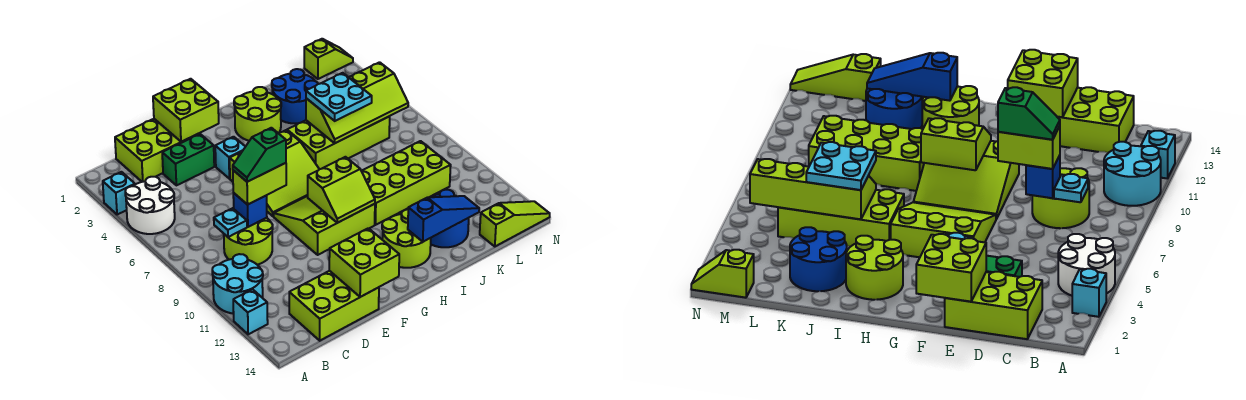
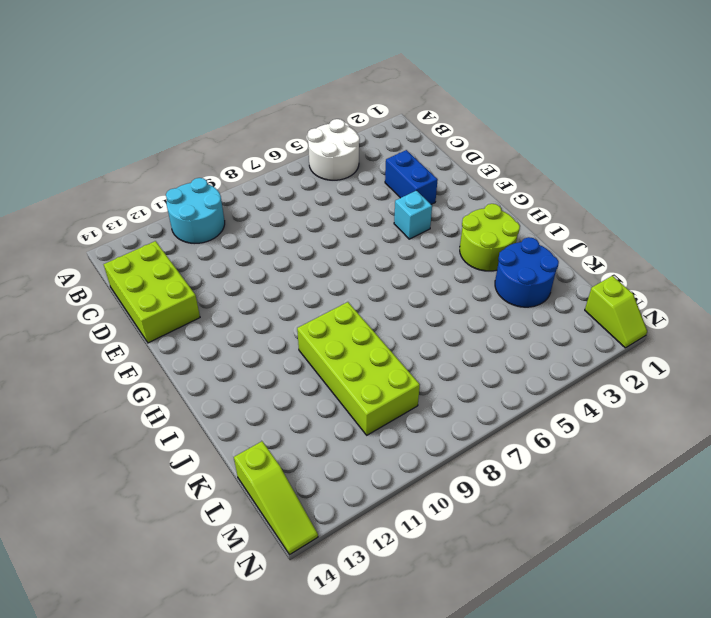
blue brick D3:E3 level 1 -> green brick D3:E3 level 1
none -> cyan brick A3 level 1
none -> cyan brick A12 level 1
none -> lime brick C1:E2 level 1

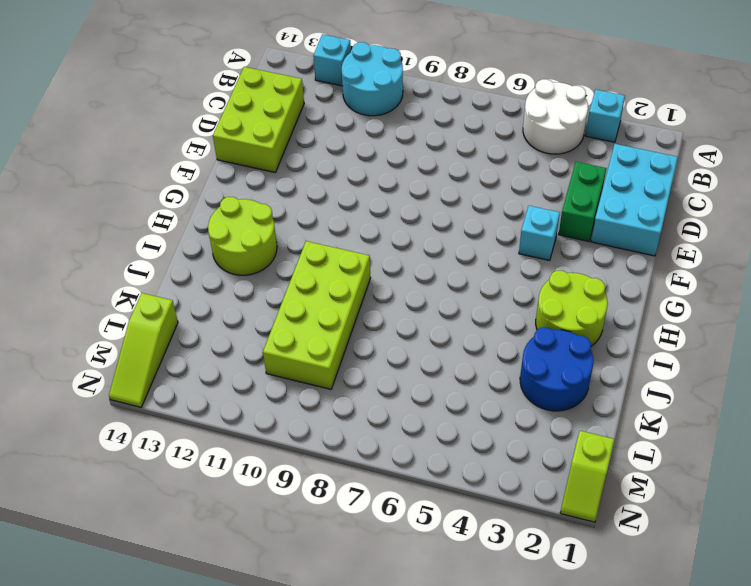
cyan brick C1:E2 level 1 -> lime brick C1:E2 level 1
none -> lime round brick C8:D9 level 1
none -> lime slope F5:H7 level 1 top 5
none -> lime slope F8:H10 level 1 top 10

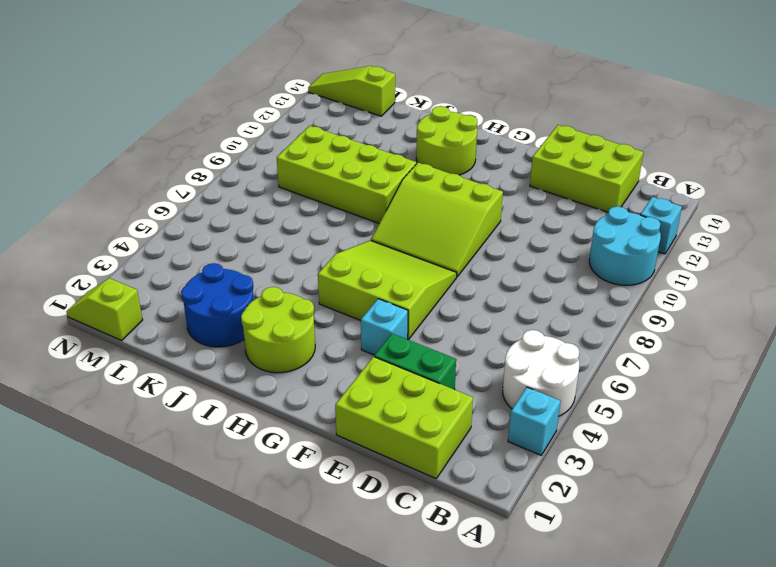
none -> lime round brick C8:D9 level 1
none -> lime brick I5:L6 level 1
none -> blue round brick J12:K13 level 1

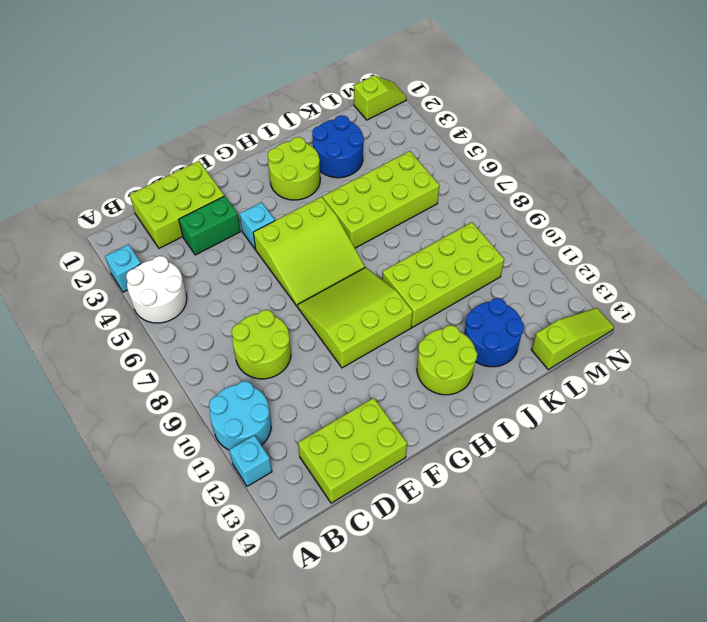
none -> cyan plate C8 level 2
none -> blue brick D8 level 2
none -> lime brick E1:F2 level 2

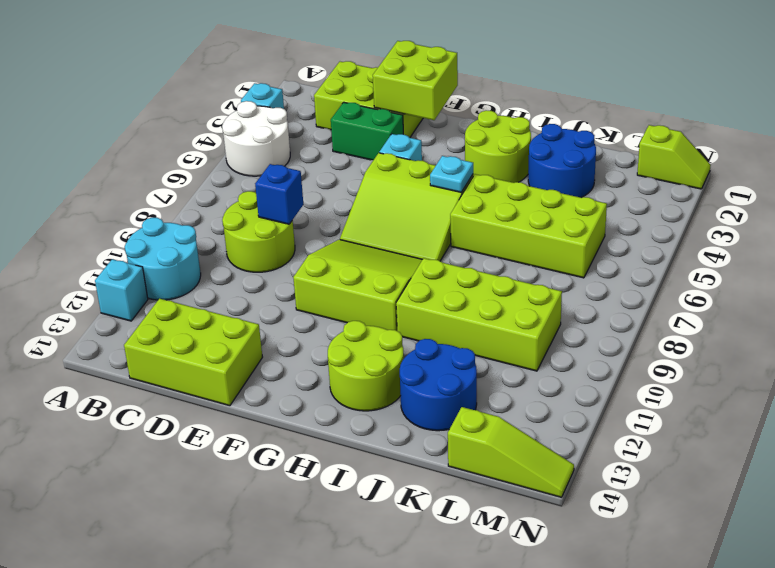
cyan plate H5 level 2 -> cyan plate C8 level 2
none -> lime brick E13:F14 level 2
none -> lime slope G9:H10 level 2 top 9
none -> blue slope I13:K13 level 2 top I

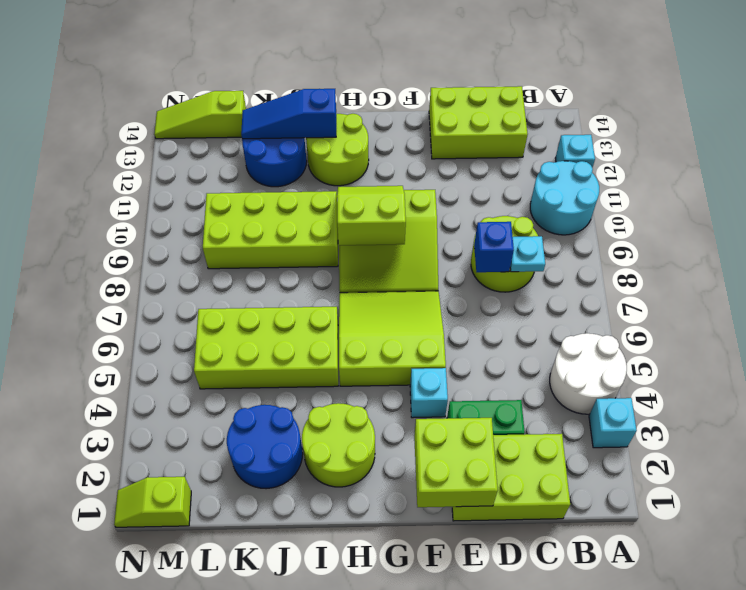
none -> lime brick E13:F14 level 2
none -> lime slope J5:M6 level 2 top 5
none -> lime brick D8:E8 level 3

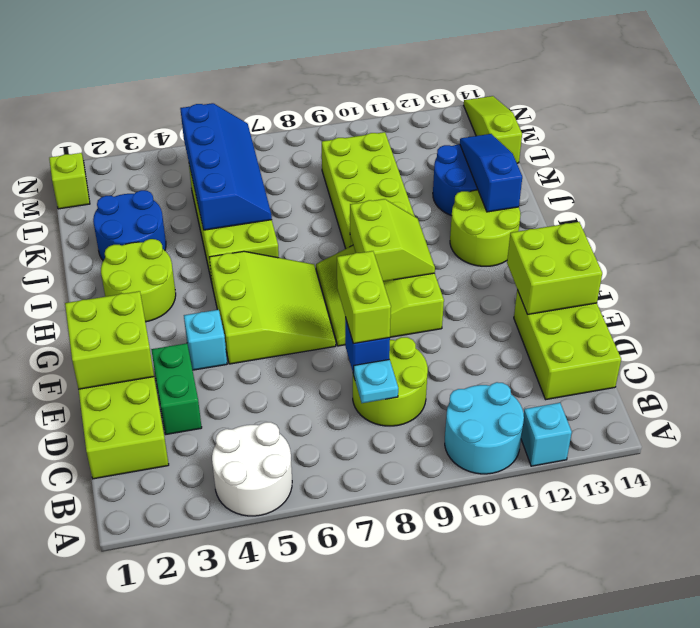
blue slope J5:M6 level 2 top 5 -> lime slope J5:M6 level 2 top 5
none -> cyan brick A3 level 1
none -> cyan plate J5:K6 level 3
none -> green slope D8:E8 level 4 top E

